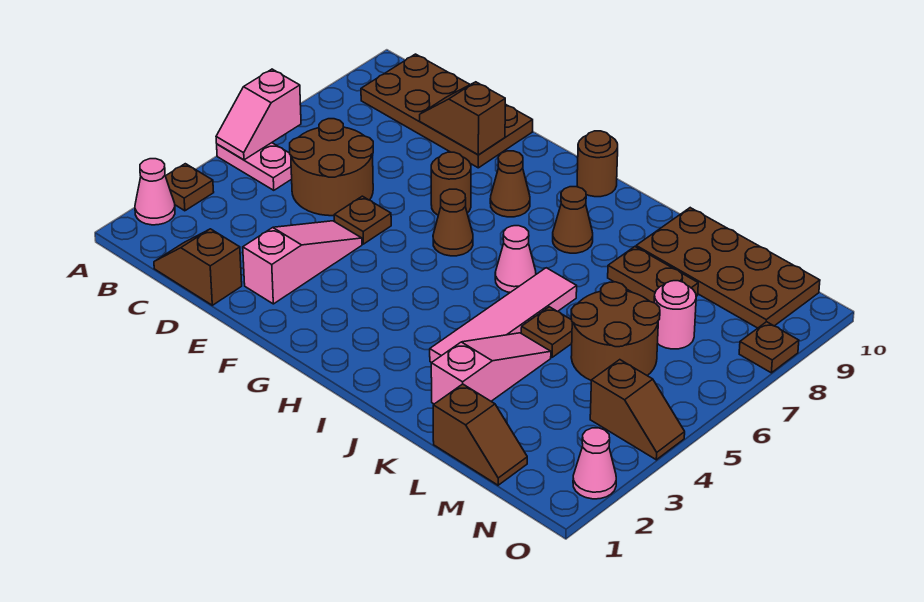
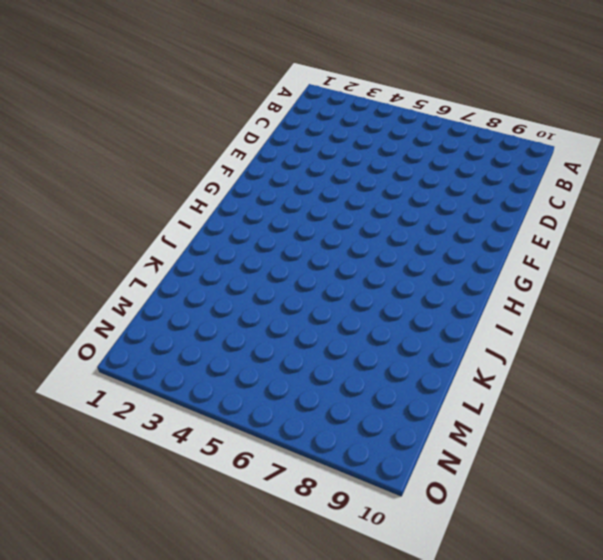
none -> pink cone A2 level 1
none -> brown plate A3 level 1
none -> pink plate A5:B5 level 1

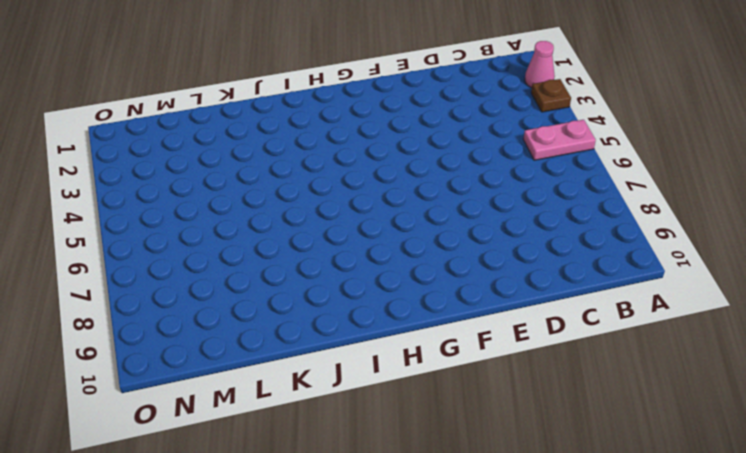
none -> brown plate B9:E10 level 1
none -> brown slope C1:D1 level 1 top D
none -> brown round brick C5:D6 level 1

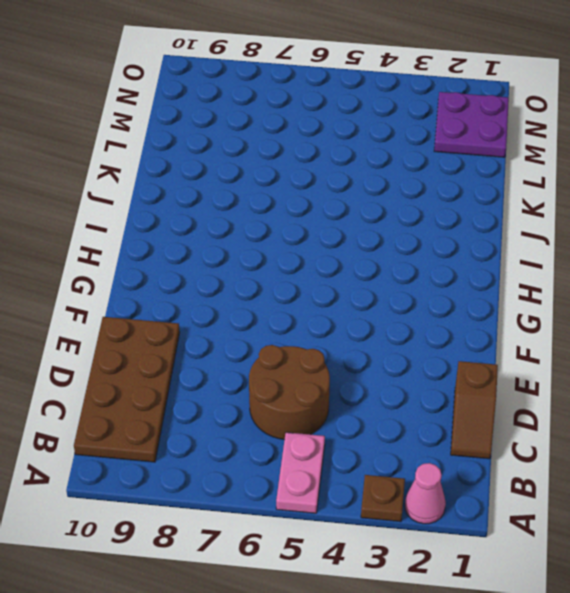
purple plate M1:N2 level 1 -> brown slope L1:M1 level 1 top L
none -> pink slope E2:E4 level 1 top 2
none -> brown plate E5 level 1
none -> brown round brick F7 level 1

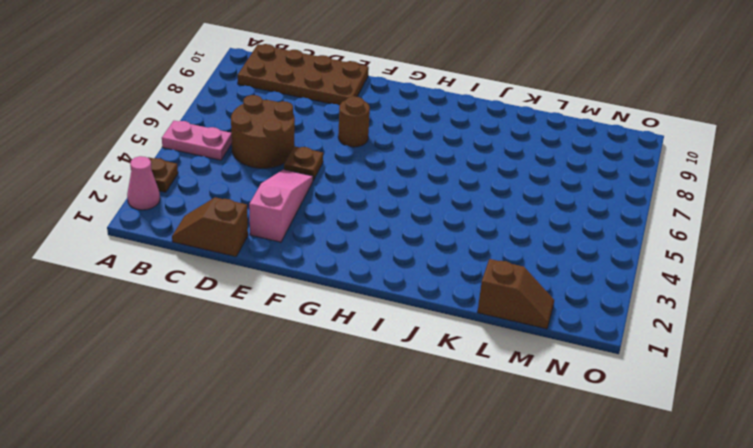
none -> brown cone G6 level 1
none -> brown cone G8 level 1
none -> brown round brick H10 level 1

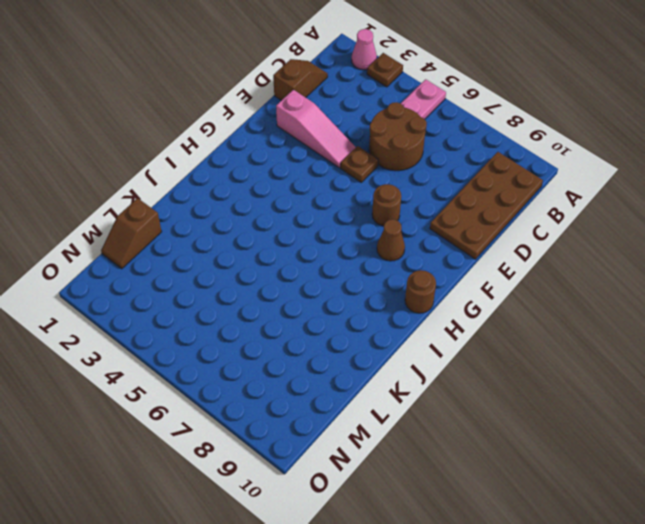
none -> brown cone G6 level 1
none -> pink cone I6 level 1
none -> brown cone I8 level 1

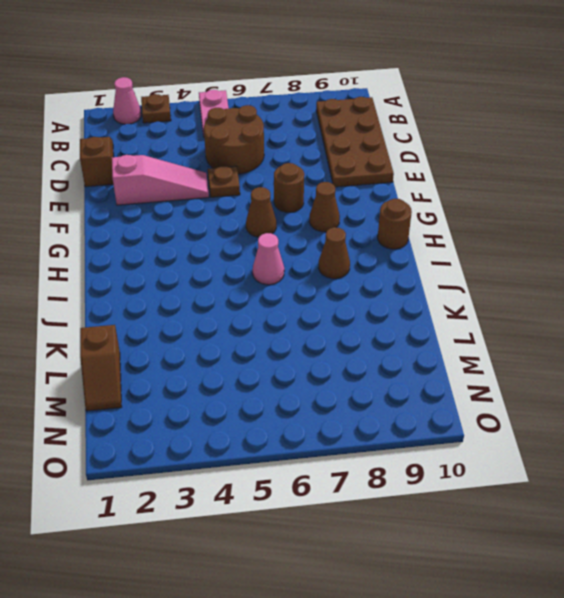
none -> pink tile J3:J6 level 1
none -> pink slope K2:K4 level 1 top 2
none -> brown plate K5 level 1

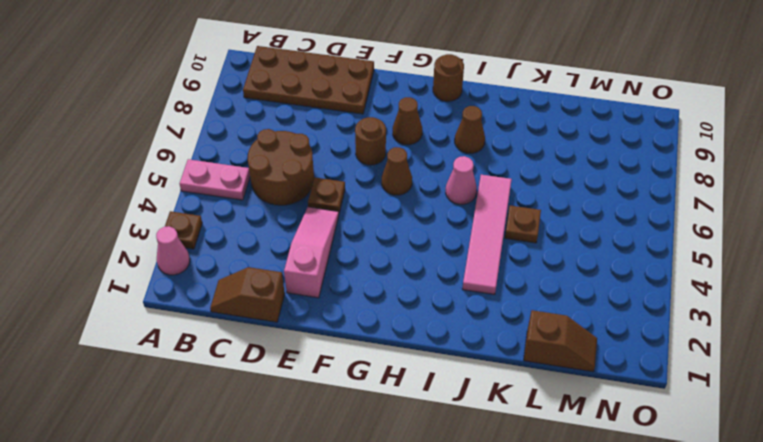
none -> pink slope K2:K4 level 1 top 2
none -> brown plate K8:L8 level 1
none -> brown plate K9:N10 level 1

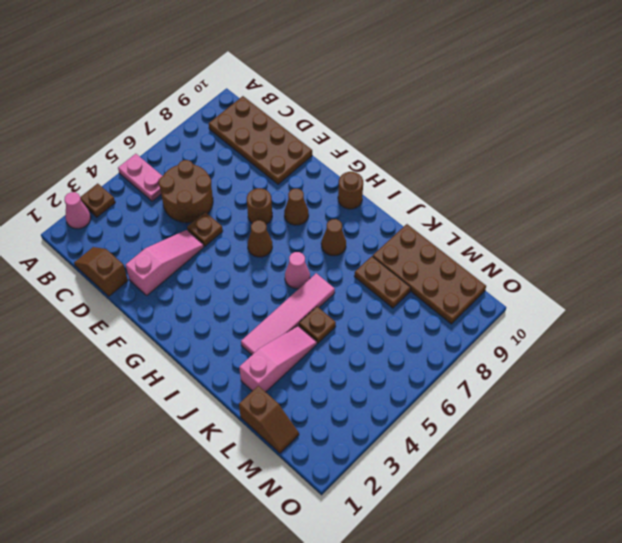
none -> brown round brick L5:M6 level 1
none -> pink round brick M7 level 1
none -> brown slope N4:O4 level 1 top N

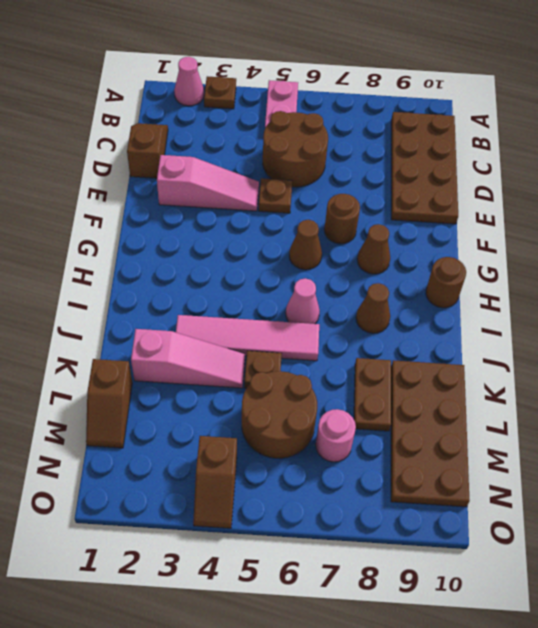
none -> pink cone O2 level 1
none -> brown plate O8 level 1
none -> pink slope A5:A6 level 2 top 6

